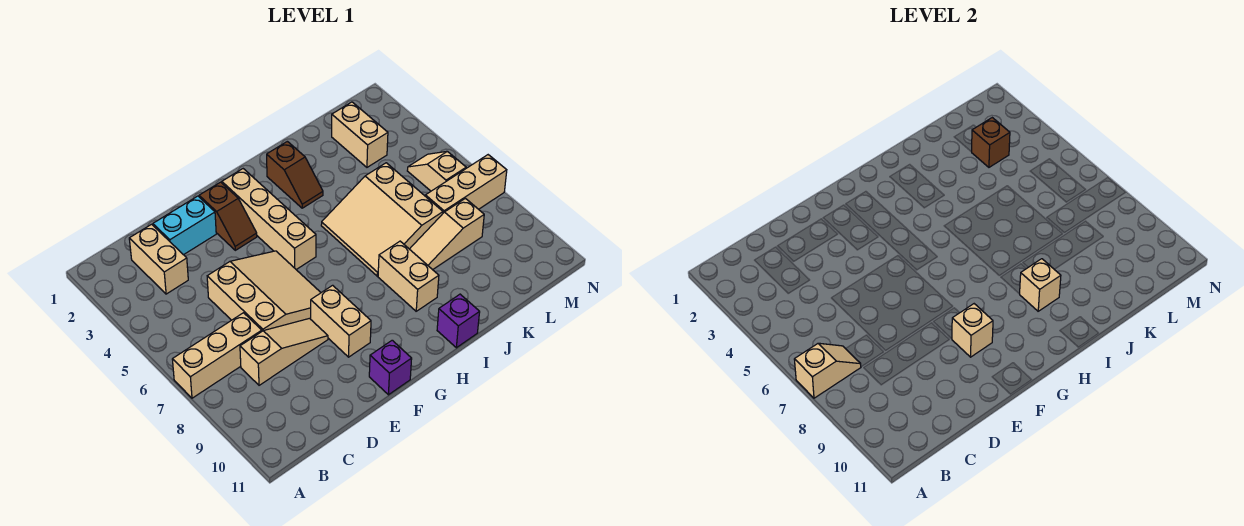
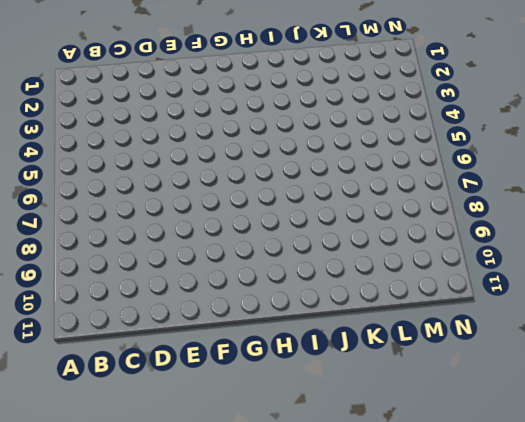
none -> tan brick A7:C7 level 1
none -> tan brick C2:C3 level 1
none -> tan slope C8:E8 level 1 top C

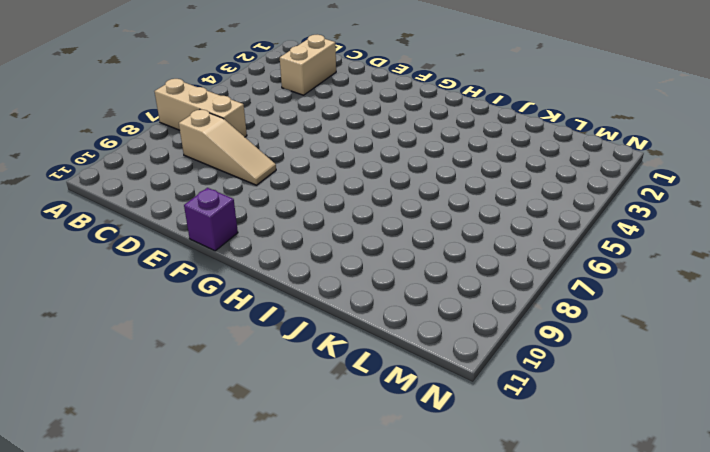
none -> cyan brick D2:E2 level 1
none -> tan slope D5:F7 level 1 top D
none -> brown slope F2:F3 level 1 top 2

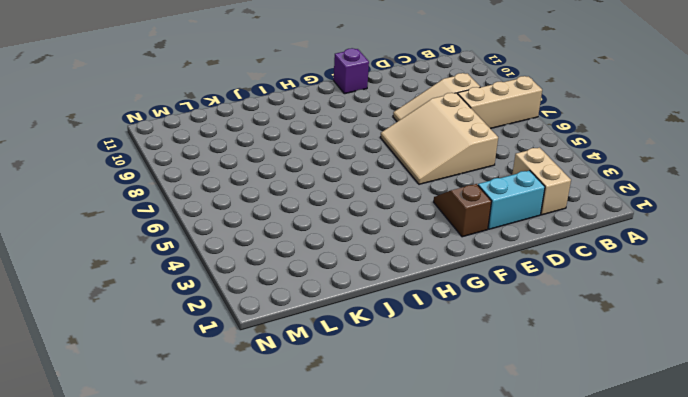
none -> tan brick F8:F9 level 1
none -> tan brick G2:G5 level 1
none -> brown slope I2:I3 level 1 top 2

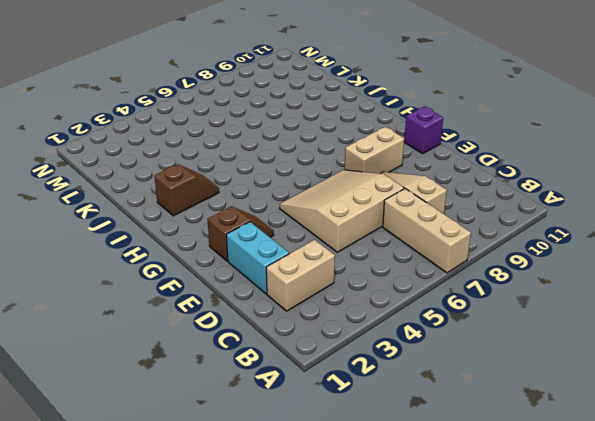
none -> tan brick G2:G5 level 1
none -> tan slope I5:K7 level 1 top K
none -> tan brick I8:I9 level 1

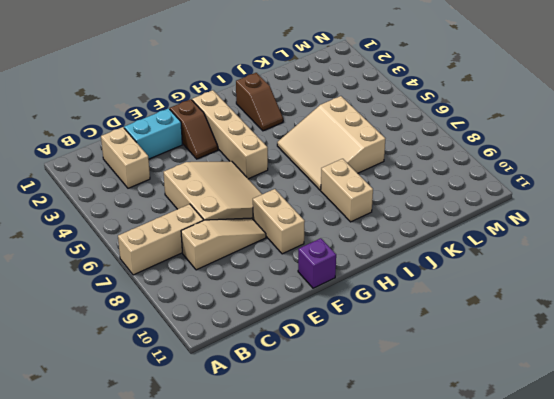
none -> purple brick I11 level 1
none -> tan slope J8:L8 level 1 top L
none -> tan brick L2:L3 level 1

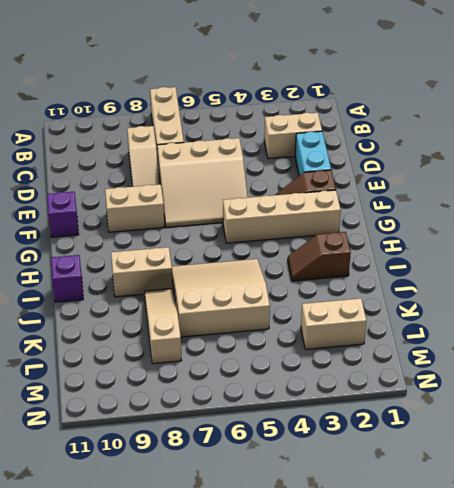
none -> tan brick L7:N7 level 1
none -> tan slope M5:M6 level 1 top 6
none -> tan slope A7:B7 level 2 top A

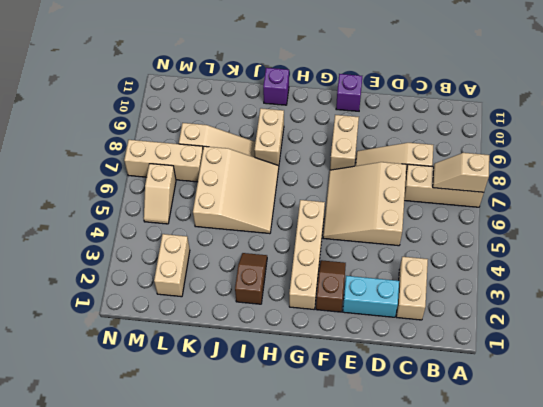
none -> tan brick F9 level 2
none -> tan brick I9 level 2
none -> brown brick L3 level 2

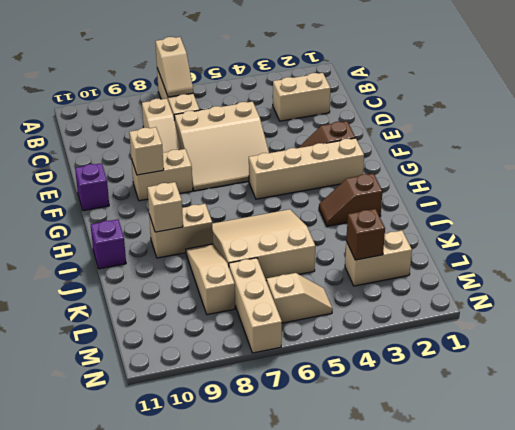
none -> cyan brick D2:E2 level 1

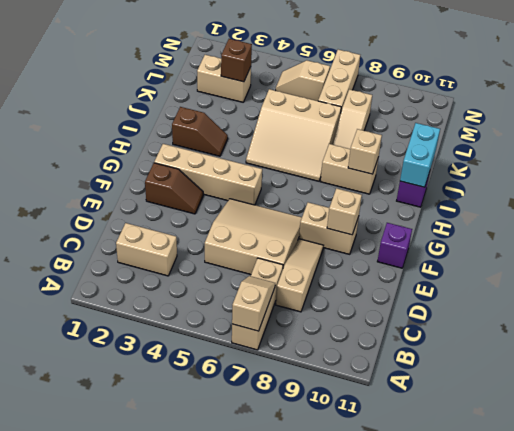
cyan brick I11:J11 level 2 -> cyan brick D2:E2 level 1

